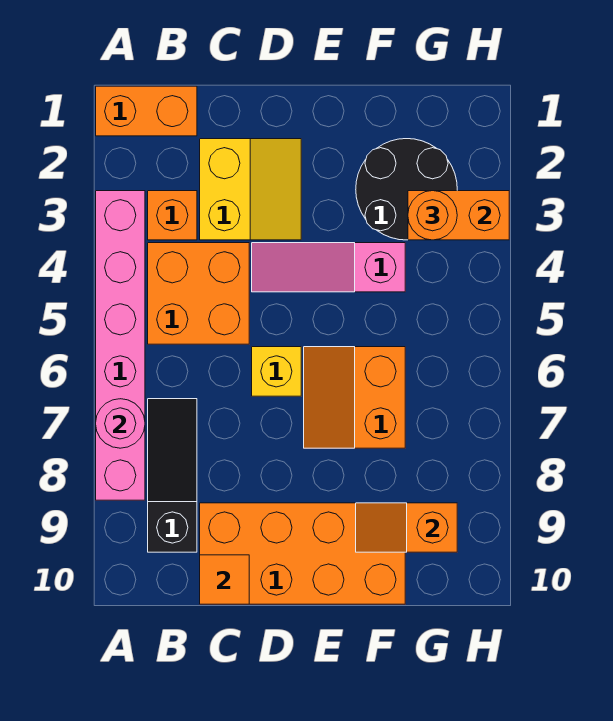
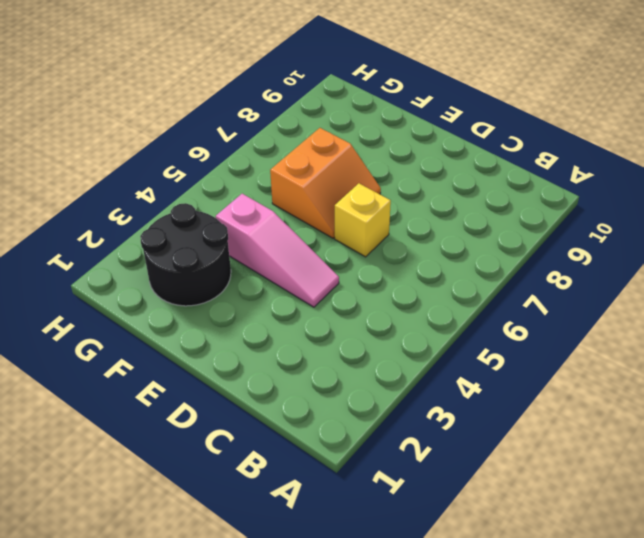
none -> orange brick A1:B1 level 1
none -> pink brick A3:A8 level 1
none -> orange brick B3 level 1

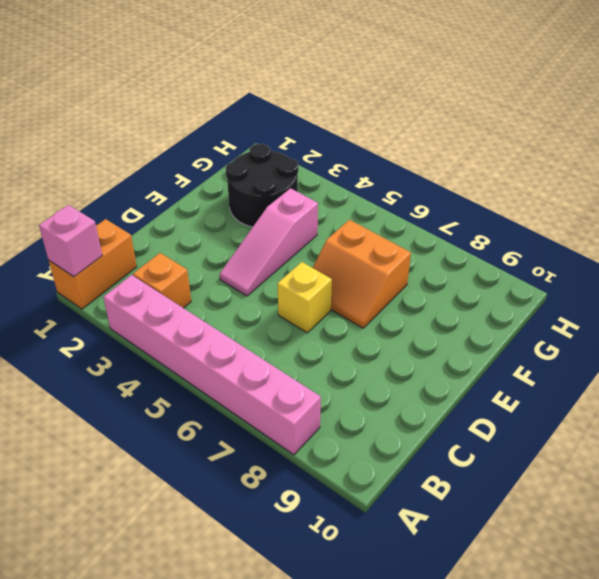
pink brick A1 level 2 -> none
none -> orange brick B4:C5 level 1
none -> black slope B7:B9 level 1 top 9
none -> yellow slope C2:D3 level 1 top C

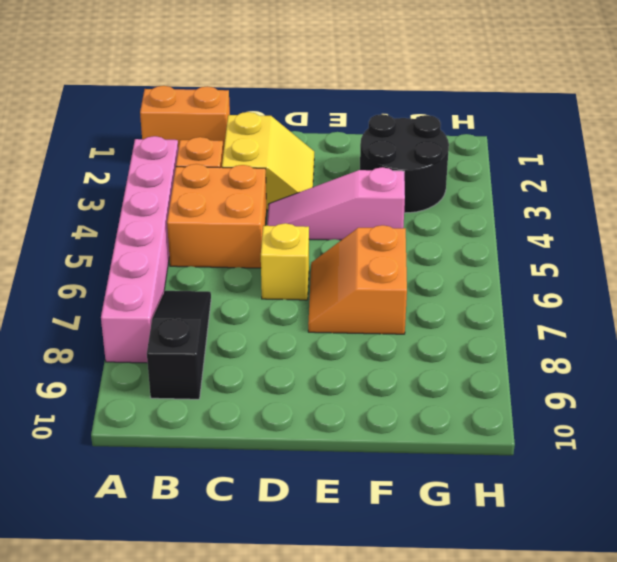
none -> orange brick C9:F10 level 1
none -> pink round brick A7 level 2
none -> orange tile C10 level 2

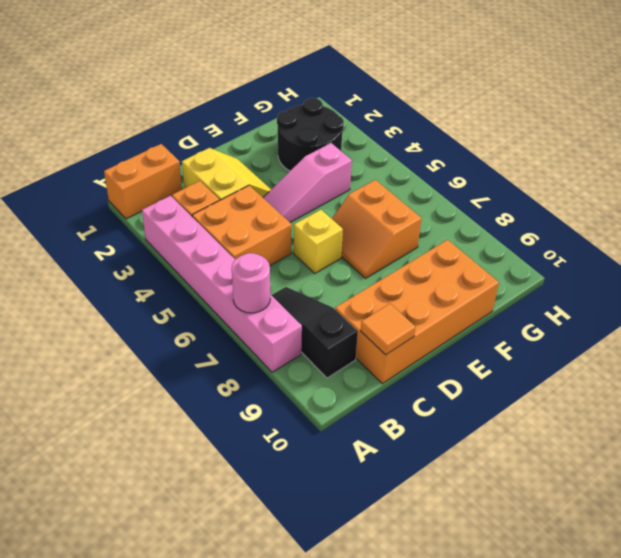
none -> orange slope F9:G9 level 2 top G
none -> orange brick G3:H3 level 2
none -> orange round brick G3 level 3

